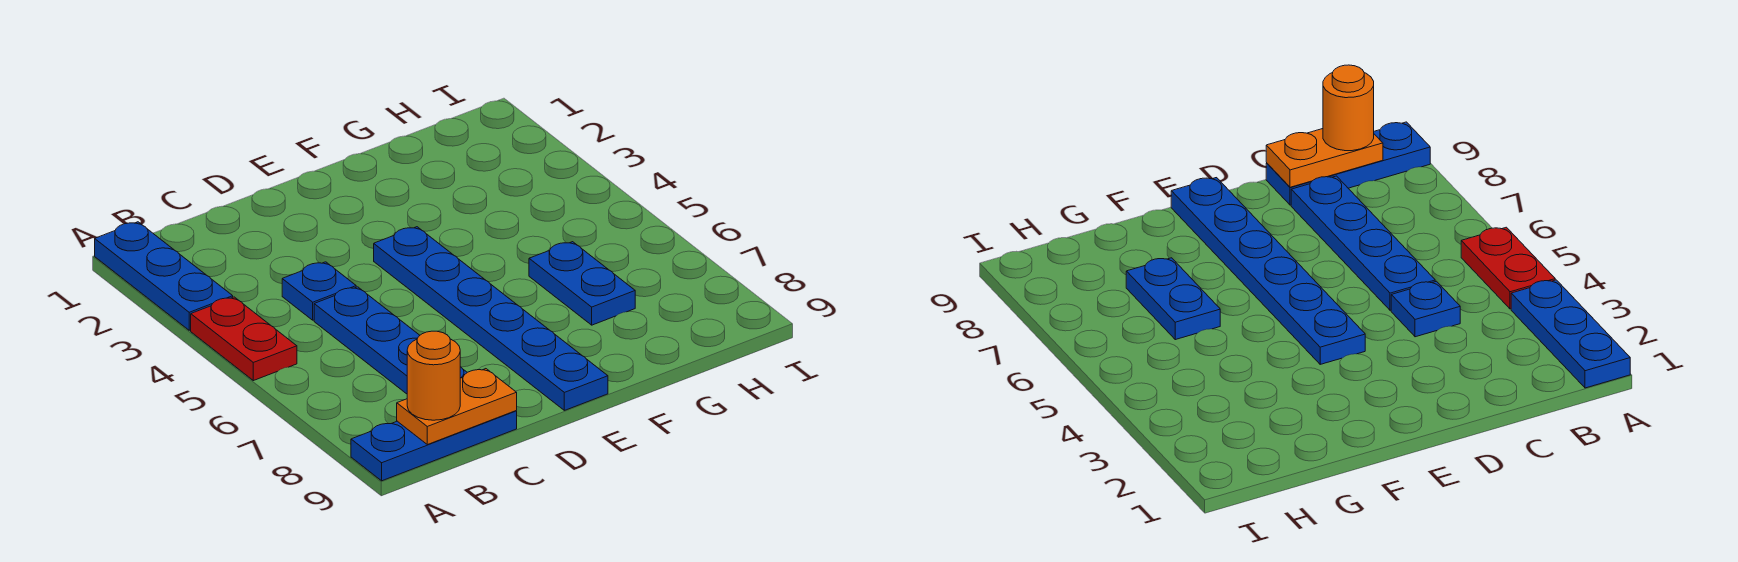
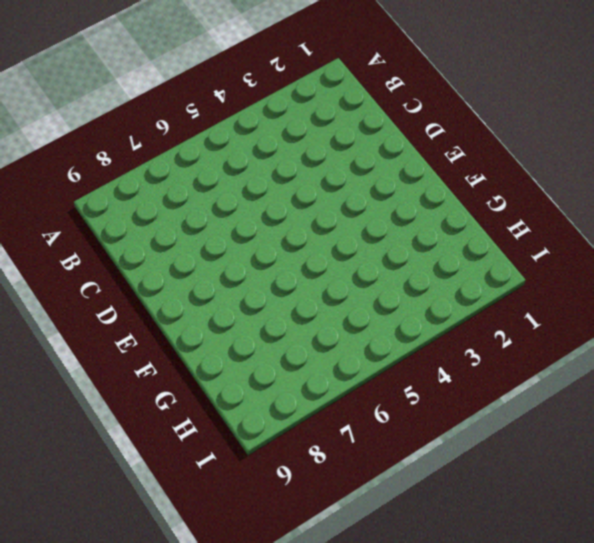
none -> blue plate A1:A3 level 1
none -> red plate A4:A5 level 1

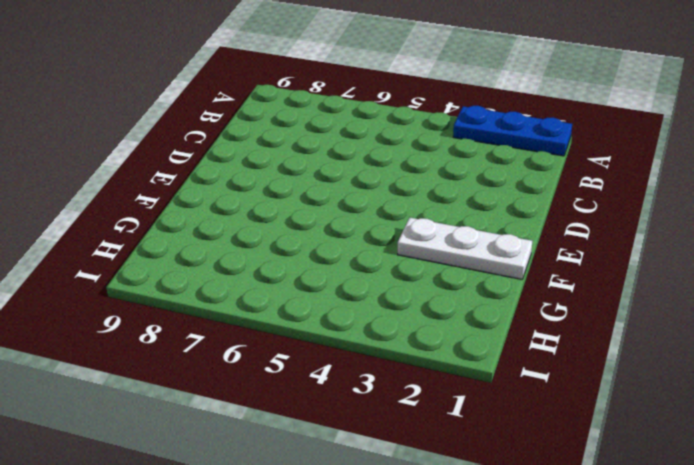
white plate F1:F3 level 1 -> none
none -> red plate A4:A5 level 1
none -> blue plate A9:C9 level 1

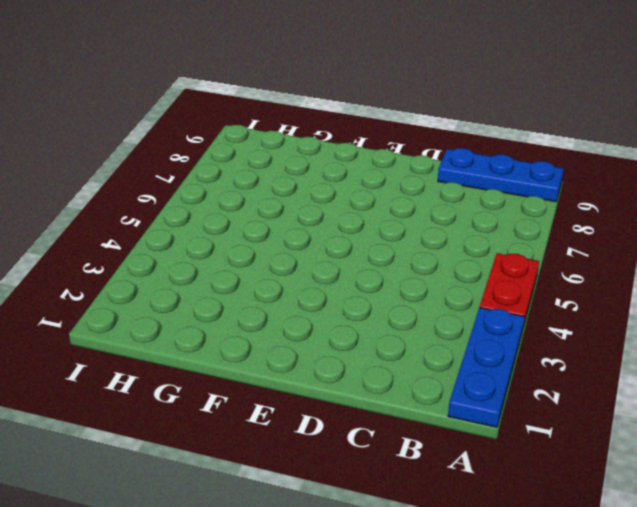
none -> blue plate C4 level 1
none -> blue plate C5:C8 level 1

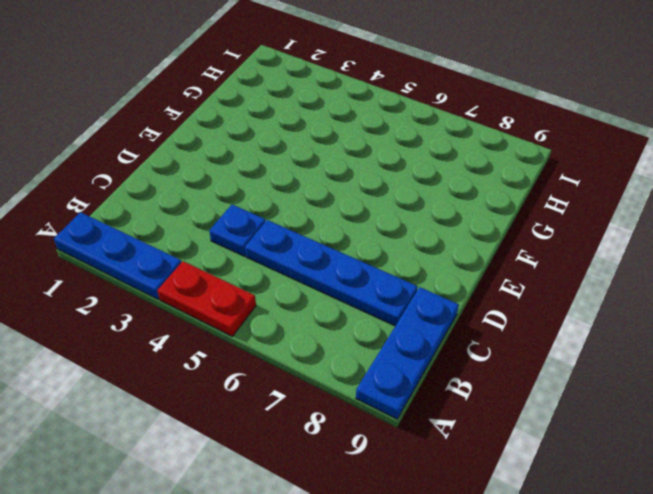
none -> blue plate E4:E9 level 1
none -> blue plate G6:G7 level 1

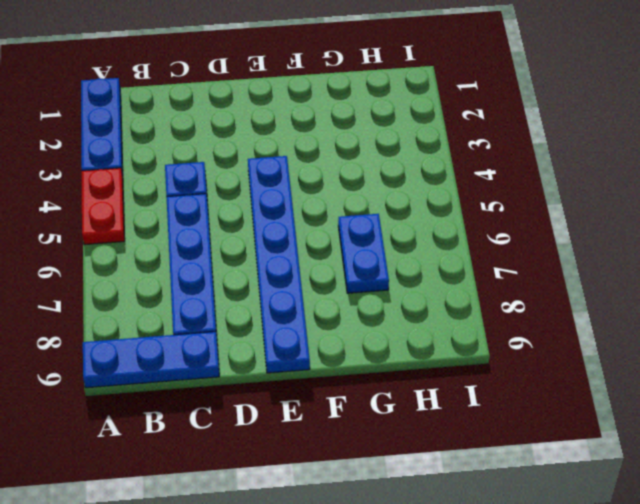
none -> orange plate B9:C9 level 2
none -> orange round brick B9 level 3

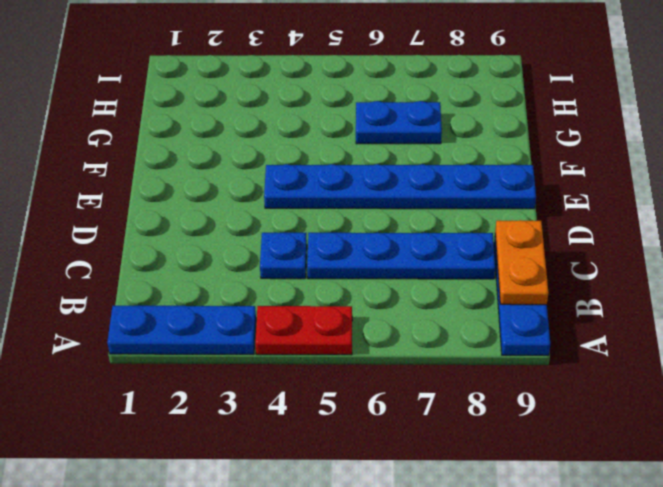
none -> orange round brick B9 level 3

